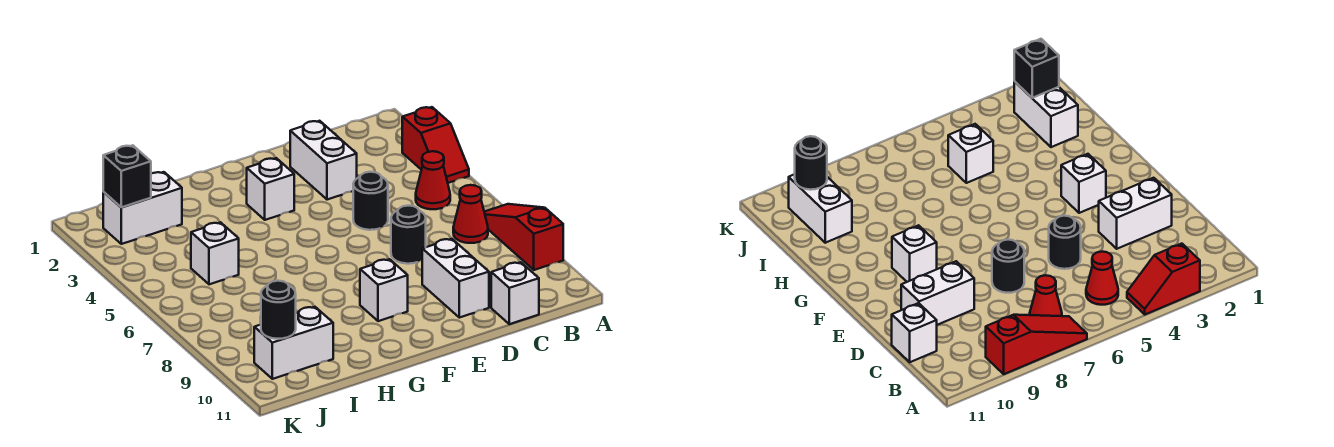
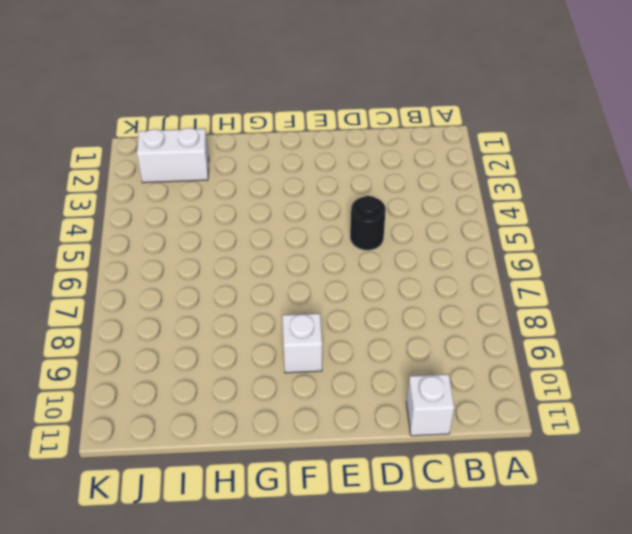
none -> red slope A3:A4 level 1 top 3
none -> red slope A7:A9 level 1 top 9
none -> red cone B5 level 1

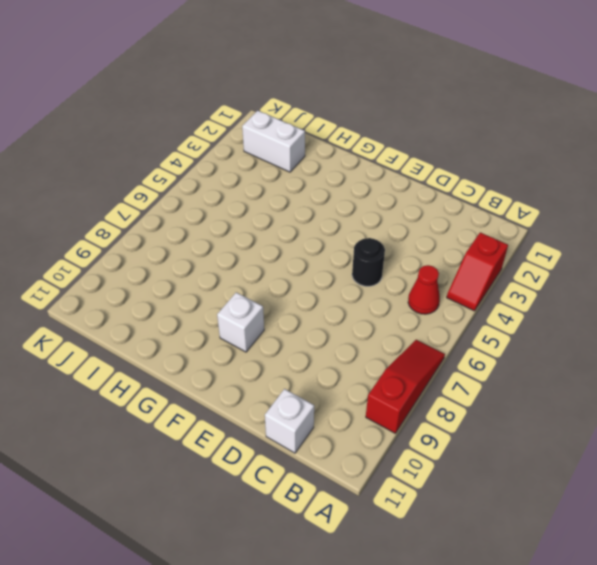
none -> red cone B7 level 1
none -> white brick D2:D3 level 1
none -> black round brick D7 level 1

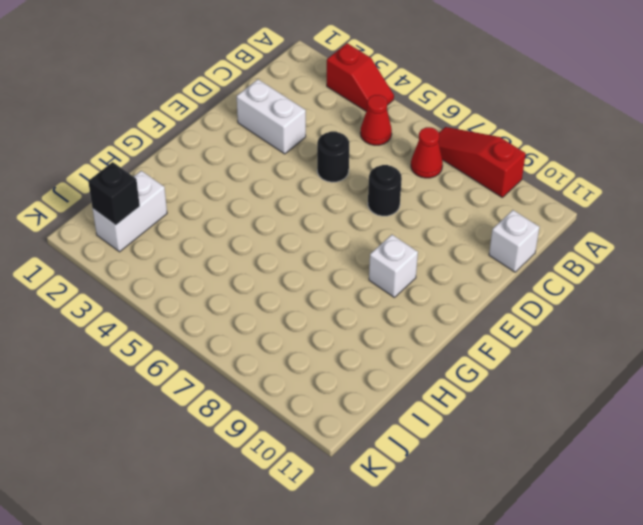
none -> white brick D9:D10 level 1
none -> white brick F3 level 1
none -> white brick I5 level 1

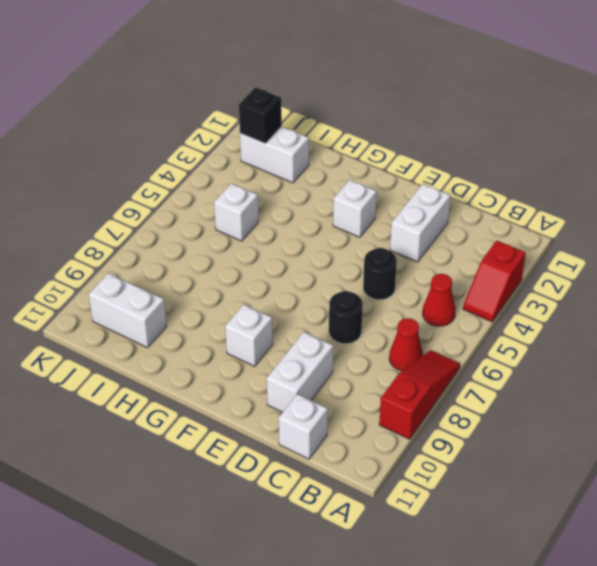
none -> black round brick J10 level 2

